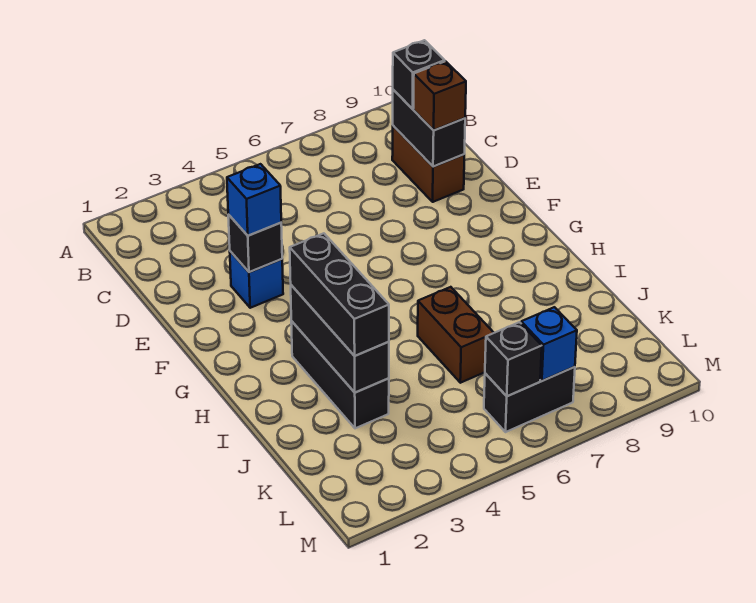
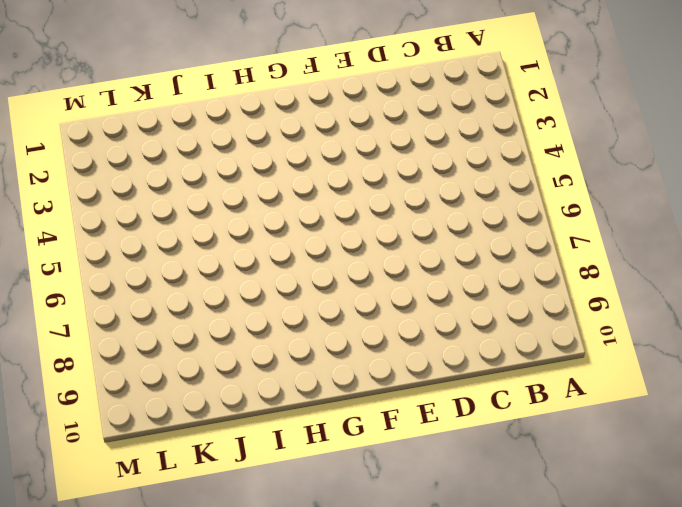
none -> brown brick C9:D9 level 1
none -> blue brick E3 level 1
none -> black brick H3:J3 level 1

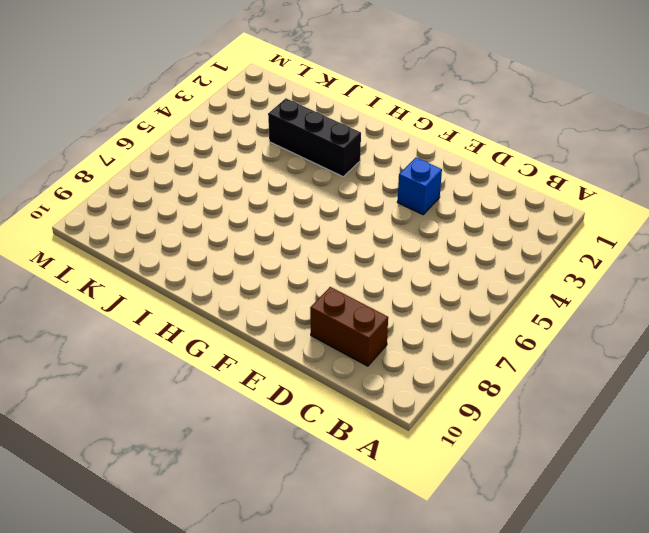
none -> brown brick I6:J6 level 1
none -> black brick L6:L7 level 1
none -> black brick C9:D9 level 2

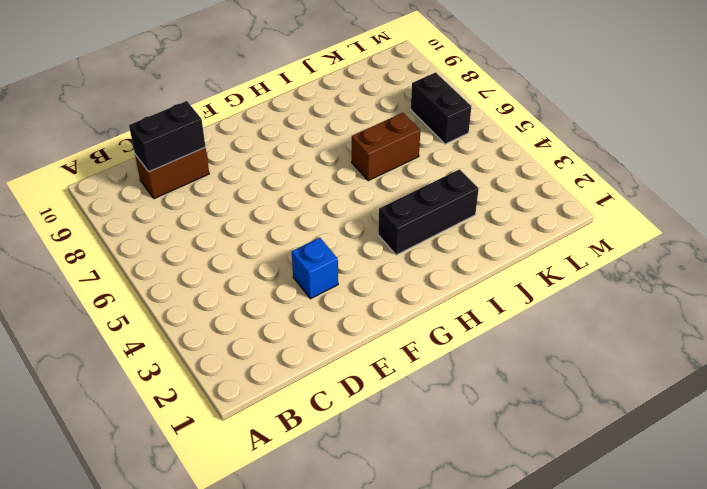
none -> black brick E3 level 2
none -> black brick H3:J3 level 2
none -> black brick L6 level 2

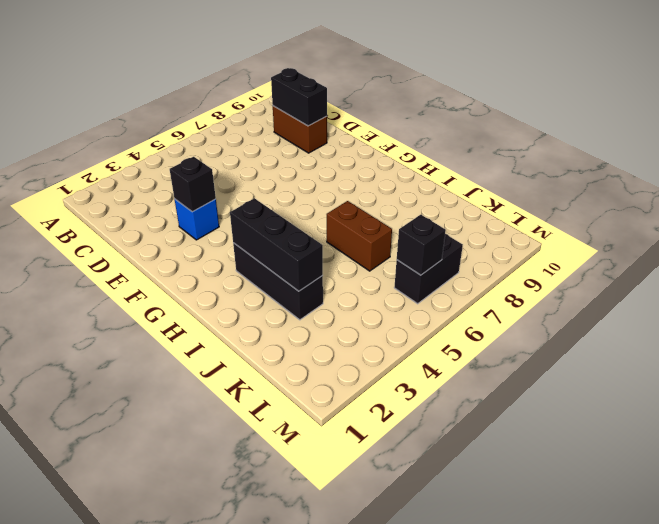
none -> blue brick L7 level 2
none -> black brick C9 level 3
none -> brown brick D9 level 3

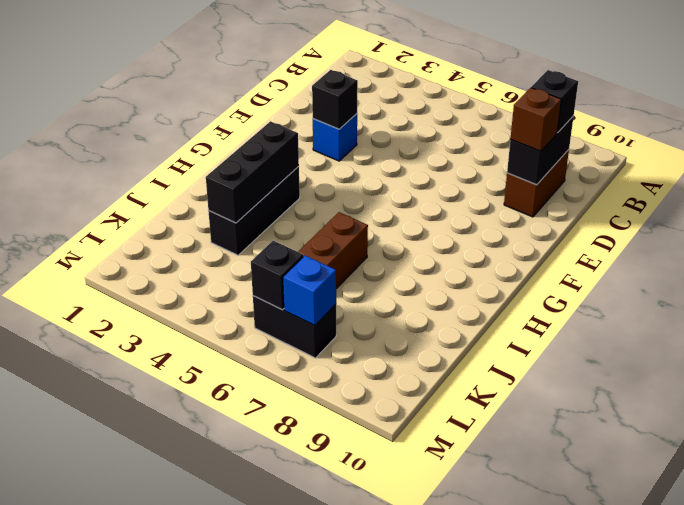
none -> blue brick E3 level 3
none -> black brick H3:J3 level 3

